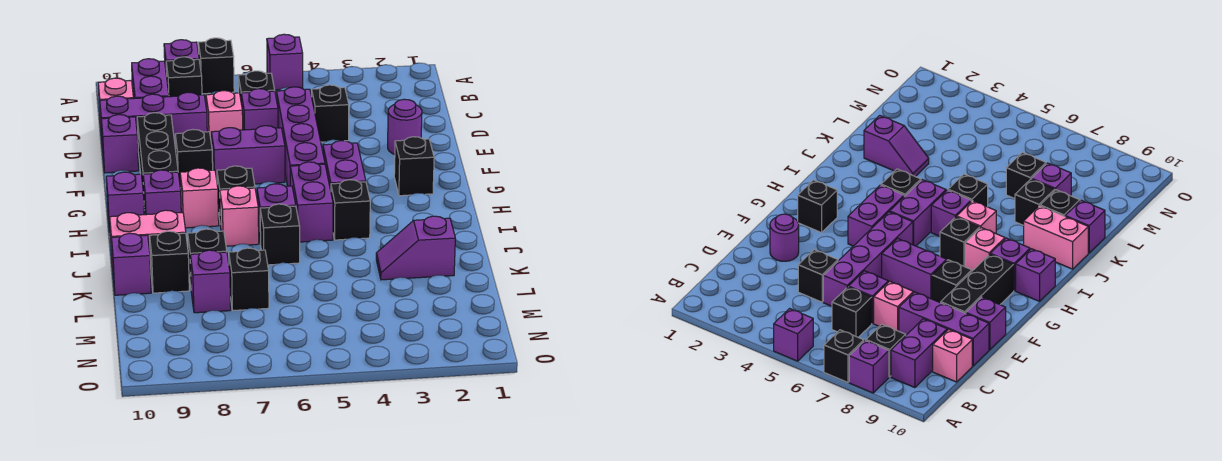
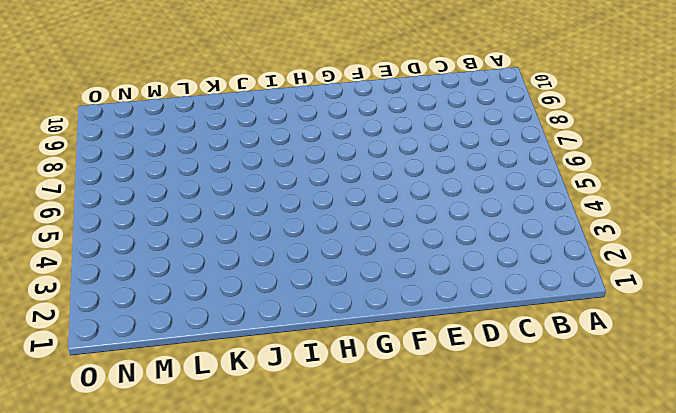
none -> purple brick A5 level 1
none -> black brick A7 level 1
none -> purple brick A8 level 1
none -> black brick B8 level 1

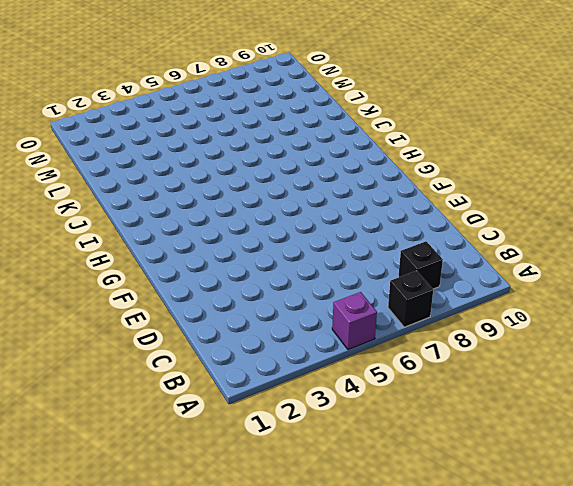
none -> purple brick A8 level 1
none -> purple brick B9:C9 level 1
none -> black brick C6 level 1
none -> pink brick C10 level 1

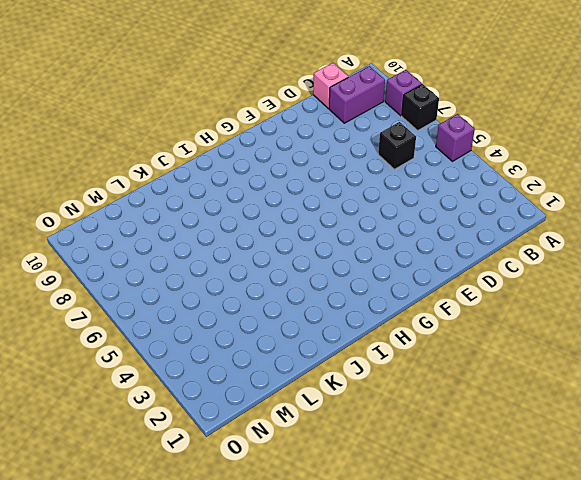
none -> black brick B8 level 1
none -> black brick D4 level 1
none -> purple brick D5:G5 level 1
none -> purple brick D6 level 1

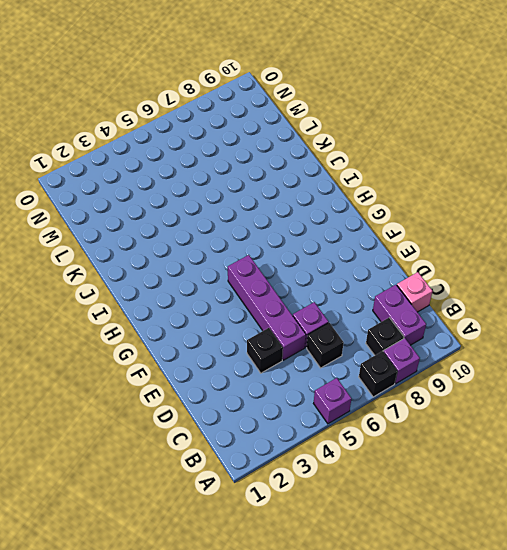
none -> pink brick D7 level 1
none -> purple brick D8:D10 level 1
none -> purple round brick E2 level 1
none -> black brick E9:G9 level 1

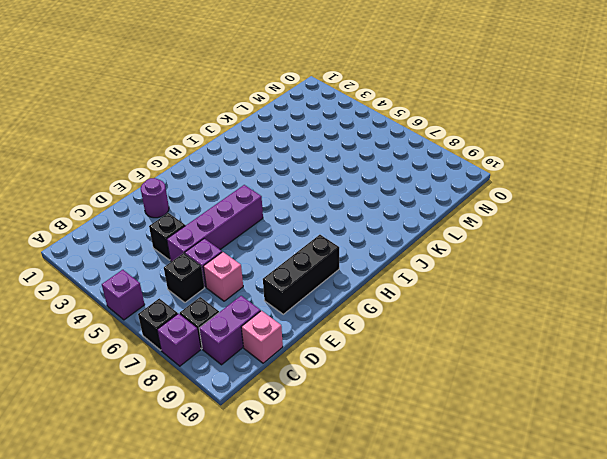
none -> purple brick D8:D10 level 1
none -> purple brick E10 level 1
none -> purple brick F6:F7 level 1
none -> black brick F8 level 1

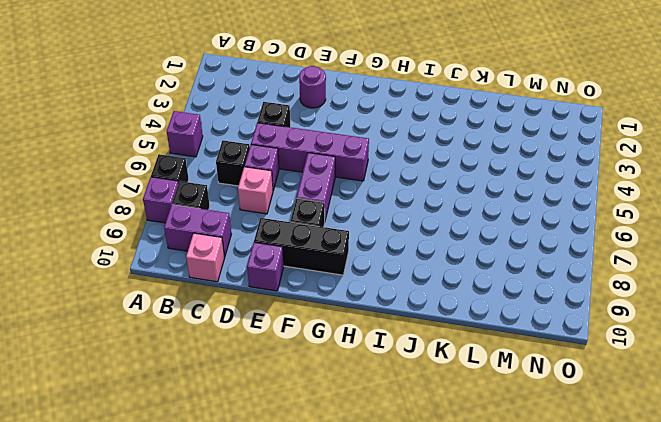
none -> purple brick D8:D10 level 1
none -> black brick G2 level 1
none -> purple brick G4:H4 level 1
none -> purple brick H5:I5 level 1

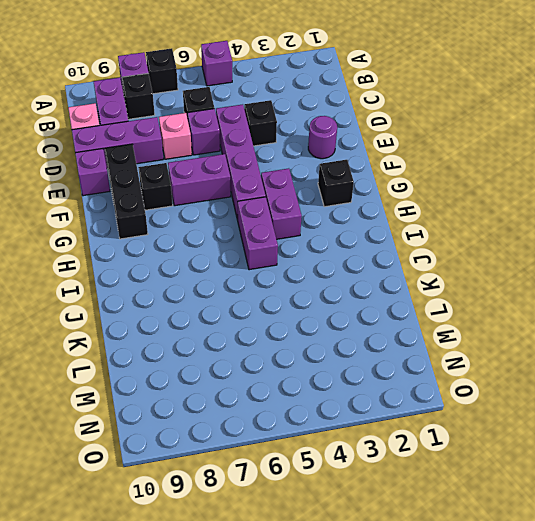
none -> black brick H7 level 1
none -> pink brick H8 level 1
none -> purple brick H9 level 1
none -> purple brick H10 level 1

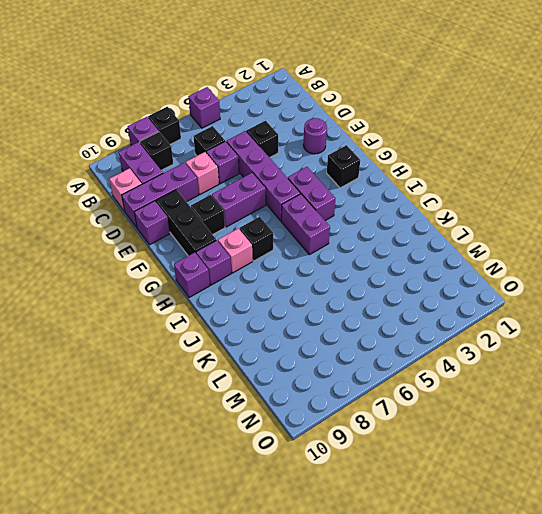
none -> black brick I4 level 1
none -> purple brick I6 level 1
none -> pink brick I7 level 1
none -> black brick J6 level 1

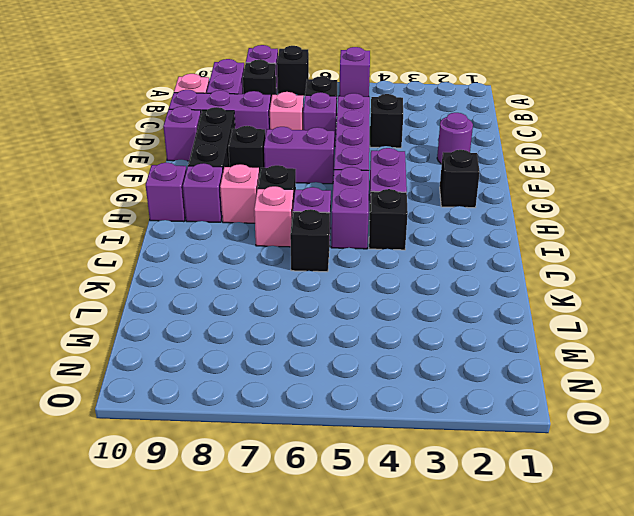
none -> pink brick J9:J10 level 1
none -> purple slope K2:K3 level 1 top 2
none -> black brick K8 level 1
none -> black brick K9 level 1

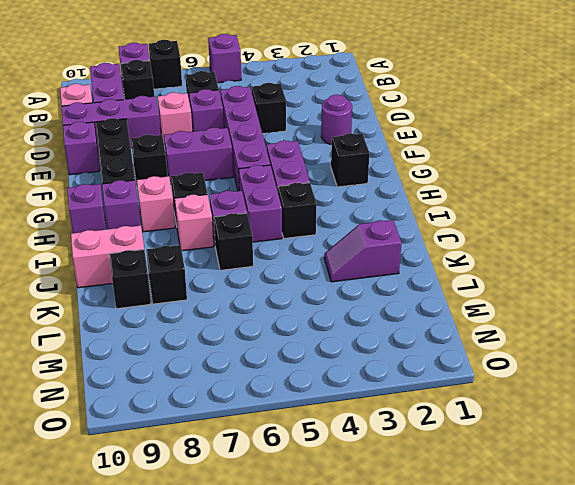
none -> purple brick K10 level 1
none -> black brick L7 level 1
none -> purple brick L8 level 1

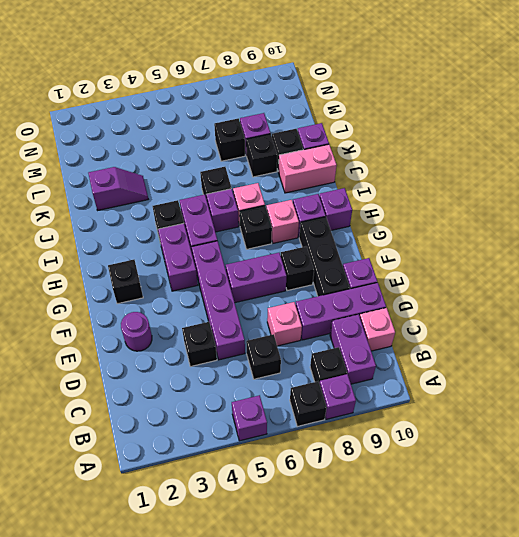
none -> purple brick D6 level 1

